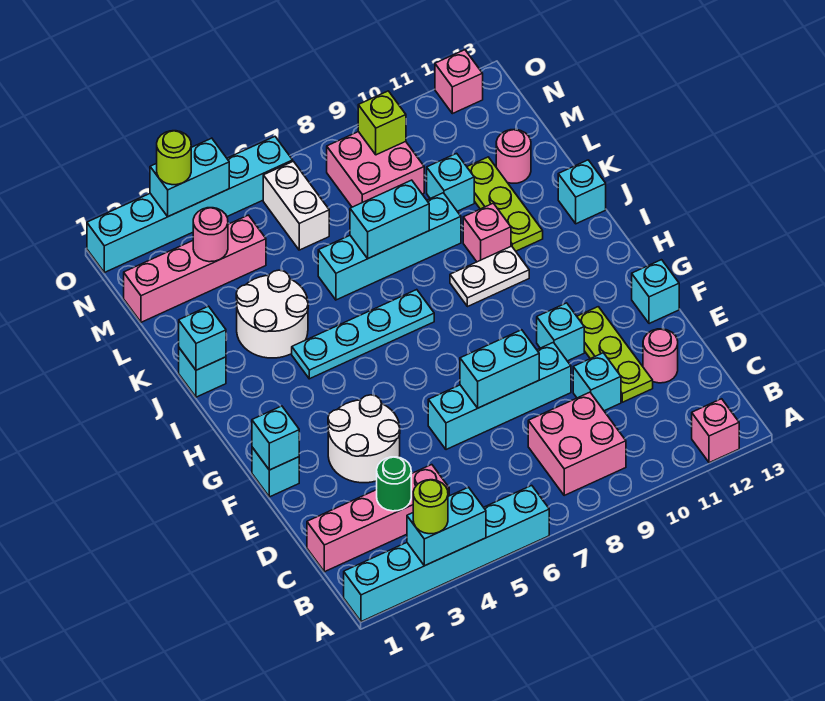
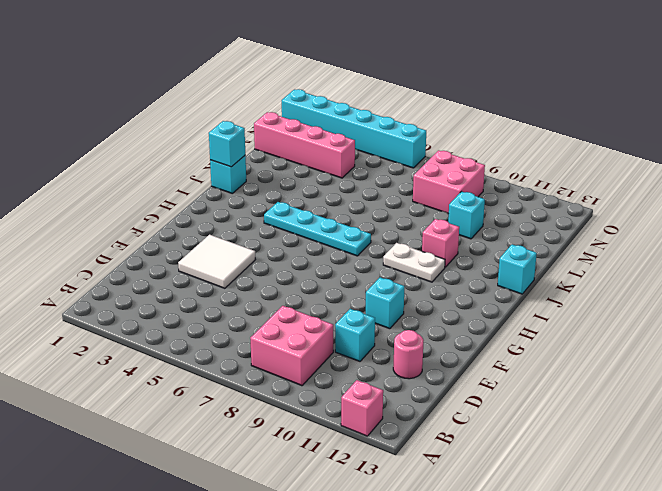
white tile E3:F4 level 1 -> white round brick E3:F4 level 1
none -> cyan brick A1:A6 level 1
none -> pink brick C1:C4 level 1
none -> lime plate D11:F11 level 1
none -> cyan brick E6:E9 level 1

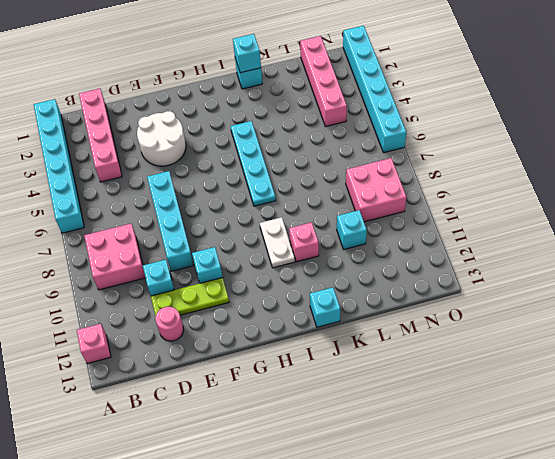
none -> cyan brick F1 level 1
none -> cyan brick F13 level 1
none -> white round brick J3:K4 level 1
none -> lime plate J11:L11 level 1

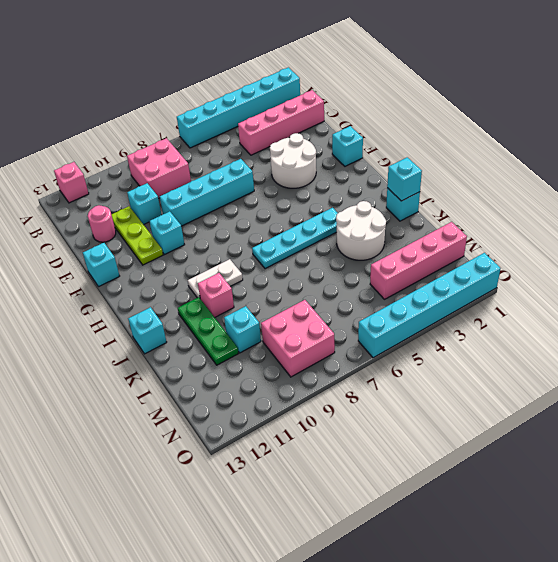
green plate J11:L11 level 1 -> lime plate J11:L11 level 1
none -> cyan brick K6:K9 level 1
none -> pink round brick L12 level 1
none -> white brick M6:N6 level 1
none -> pink brick O12 level 1

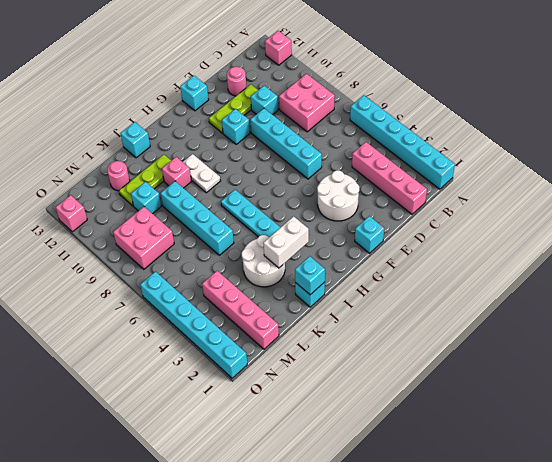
white brick I3:J3 level 2 -> white brick M6:N6 level 1
none -> cyan brick A3:A4 level 2
none -> green round brick C3 level 2
none -> cyan brick E7:E8 level 2
none -> cyan brick F1 level 2

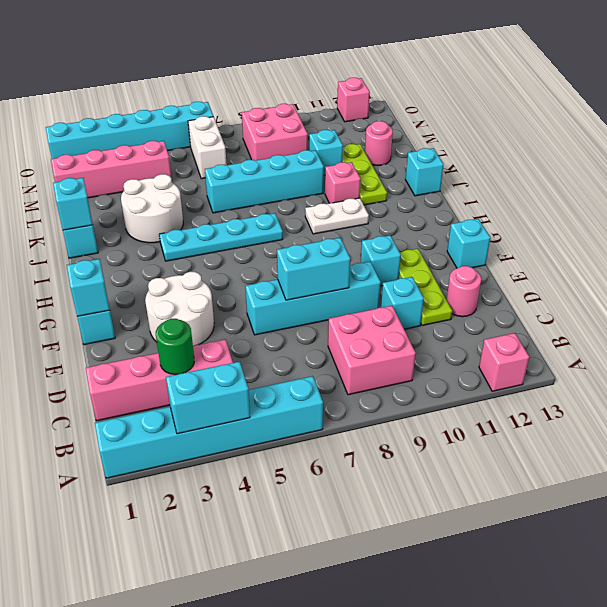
none -> cyan brick K7:K8 level 2
none -> pink round brick M3 level 2
none -> lime brick N9 level 2
none -> cyan brick O3:O4 level 2

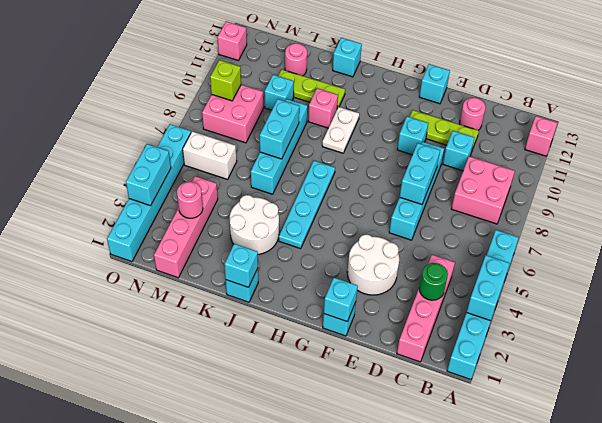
none -> lime round brick A3 level 3
none -> lime round brick O3 level 3

